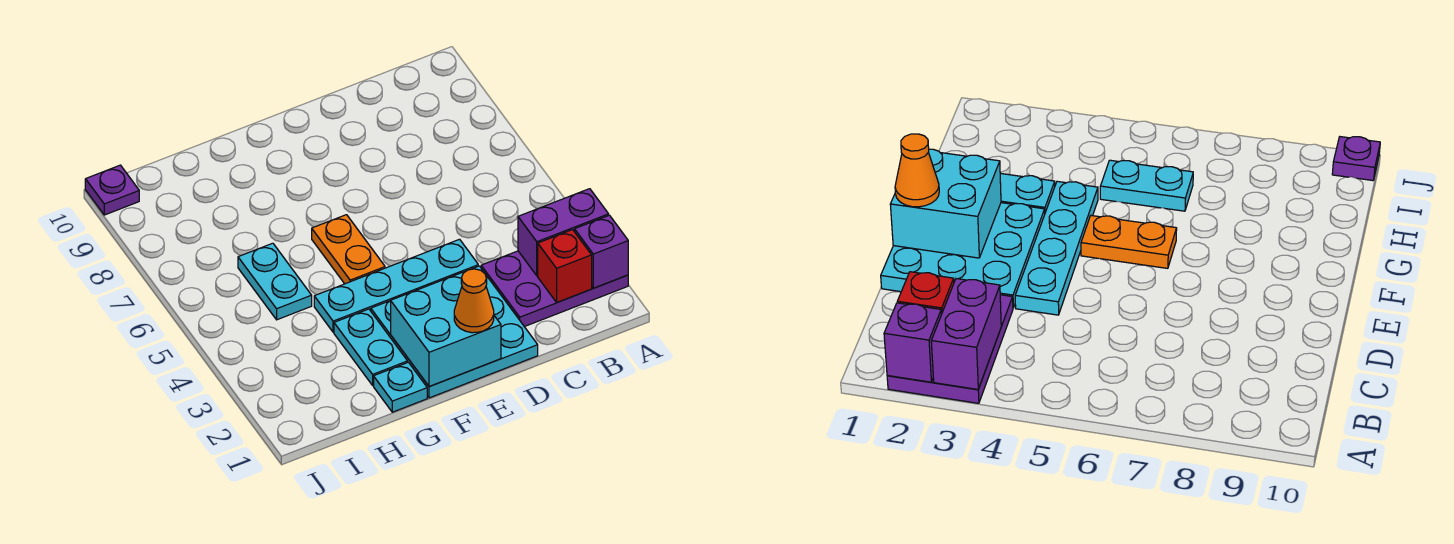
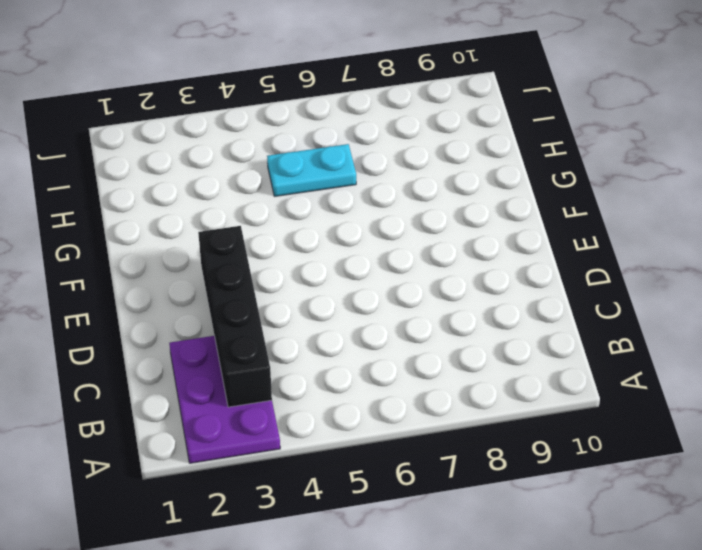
black brick B3:E3 level 2 -> purple brick A3:B3 level 2
none -> cyan plate D1:F3 level 1
none -> cyan plate D4:G4 level 1
none -> orange plate F5:F6 level 1

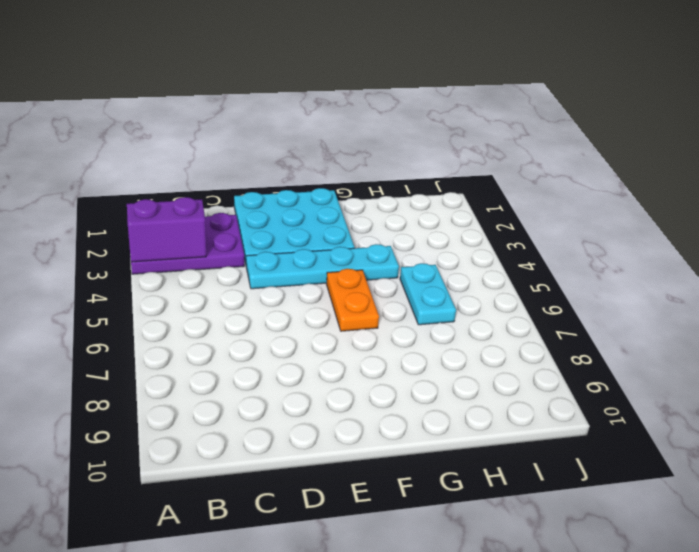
none -> cyan plate G1 level 1
none -> cyan plate G2:G3 level 1
none -> purple plate J10 level 1

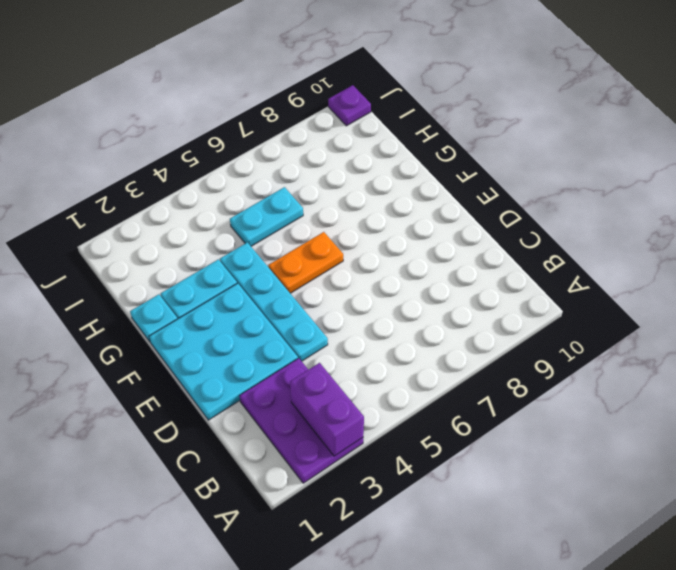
none -> purple brick A2 level 2
none -> red brick B2 level 2
none -> cyan brick E1:F2 level 2

